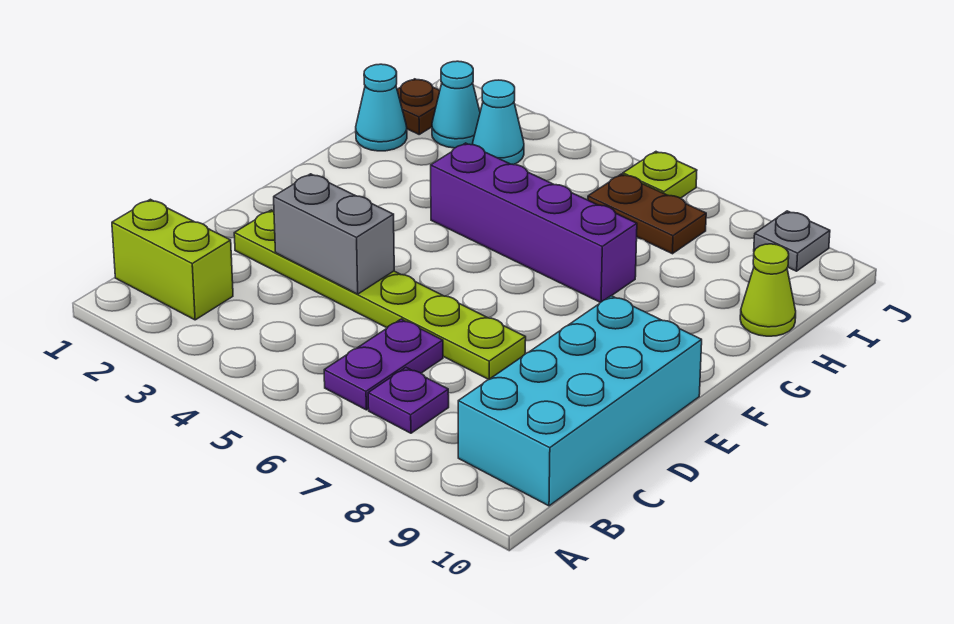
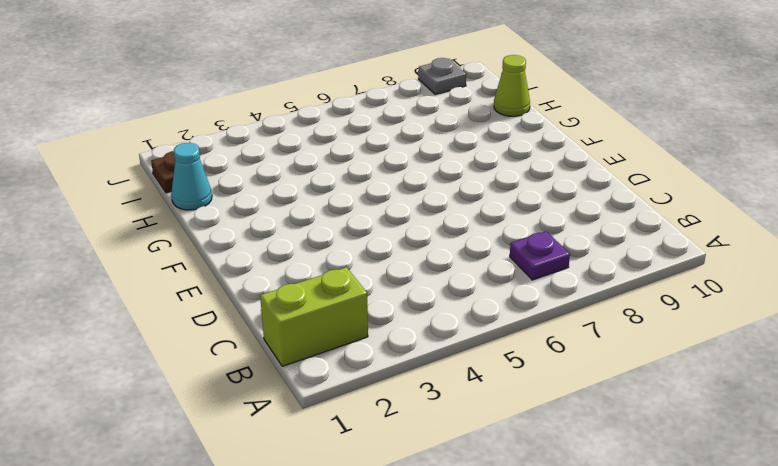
none -> purple plate B6:C6 level 1
none -> cyan brick B9:E10 level 1
none -> lime plate D2:D7 level 1

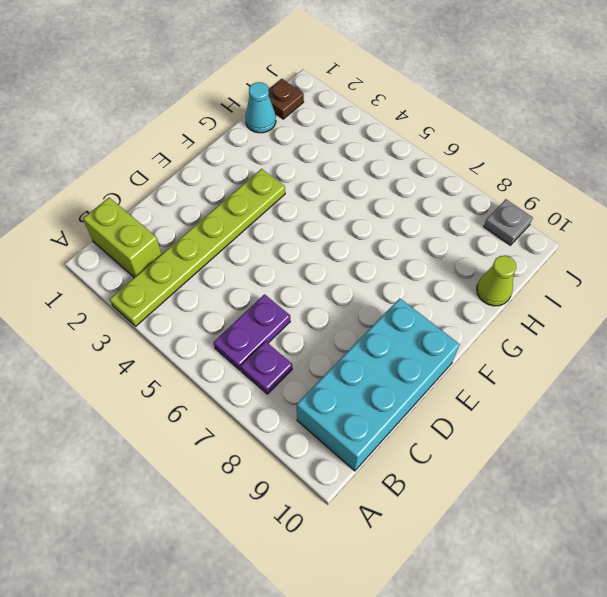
lime plate A3:F3 level 1 -> lime plate D2:D7 level 1
none -> purple brick G4:G7 level 1
none -> cyan cone I2 level 1
none -> cyan cone I3 level 1

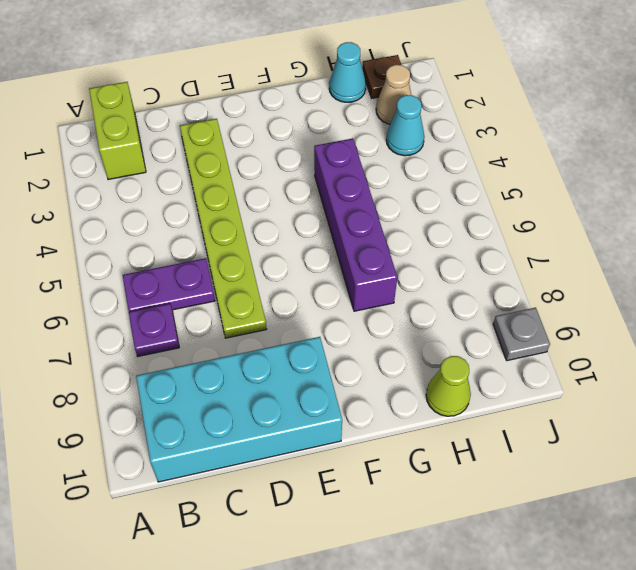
tan cone I2 level 1 -> cyan cone I2 level 1
none -> brown plate I6:I7 level 1
none -> lime plate J6 level 1
none -> grey brick D3:D4 level 2

